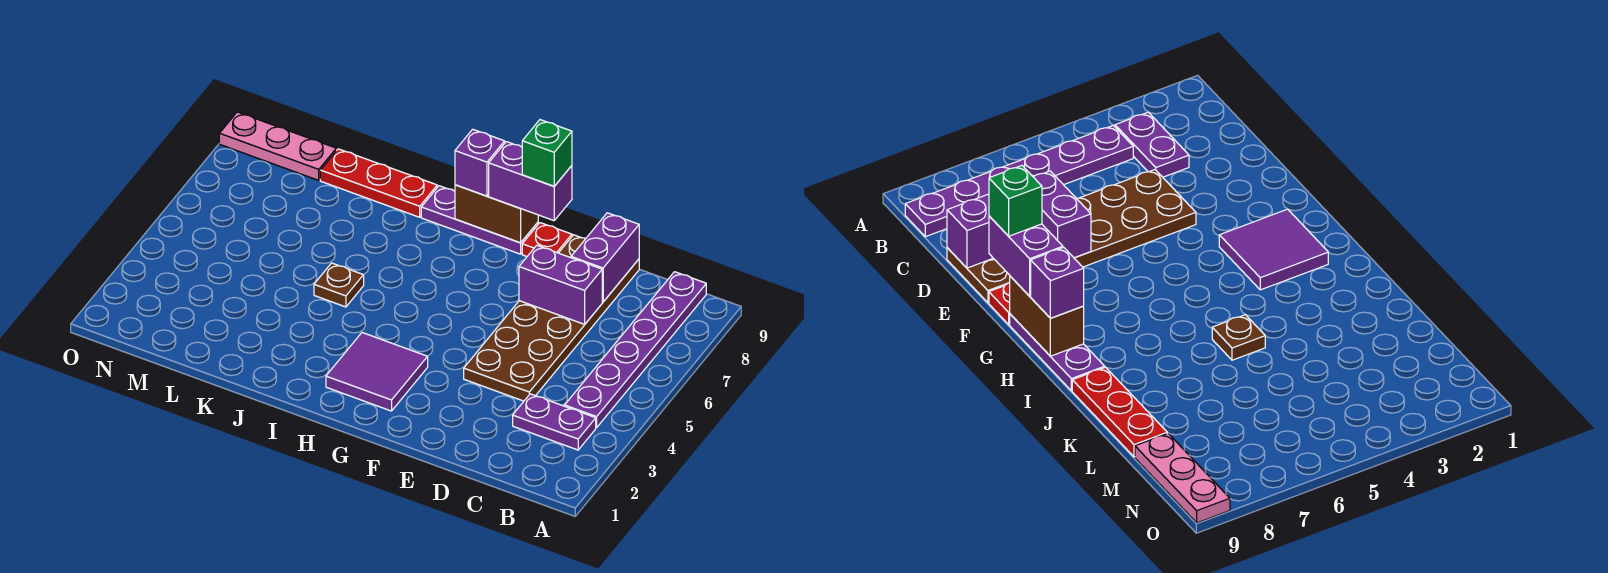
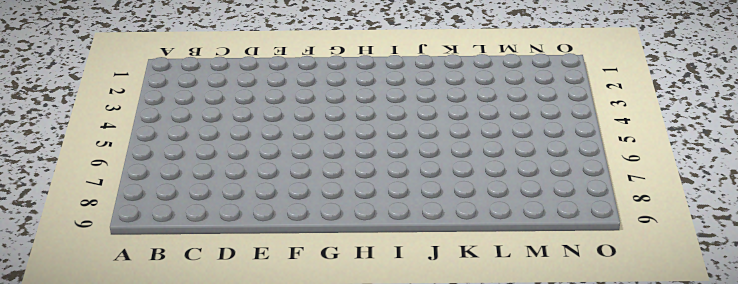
none -> purple plate B3:C3 level 1
none -> purple plate B4:B9 level 1
none -> brown plate D4:E9 level 1

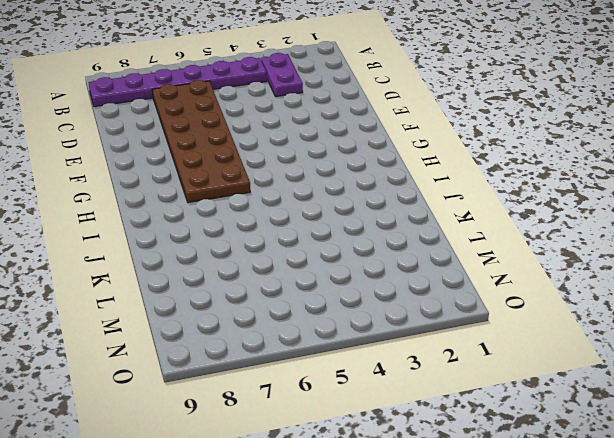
brown plate C6:H7 level 1 -> brown plate D4:E9 level 1
none -> red plate F9 level 1
none -> purple tile G2:H3 level 1
none -> purple plate G9:I9 level 1

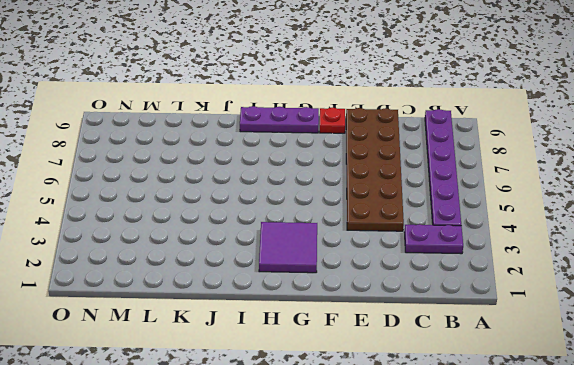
none -> brown plate J5 level 1
none -> red plate J9:L9 level 1
none -> pink plate M9:O9 level 1

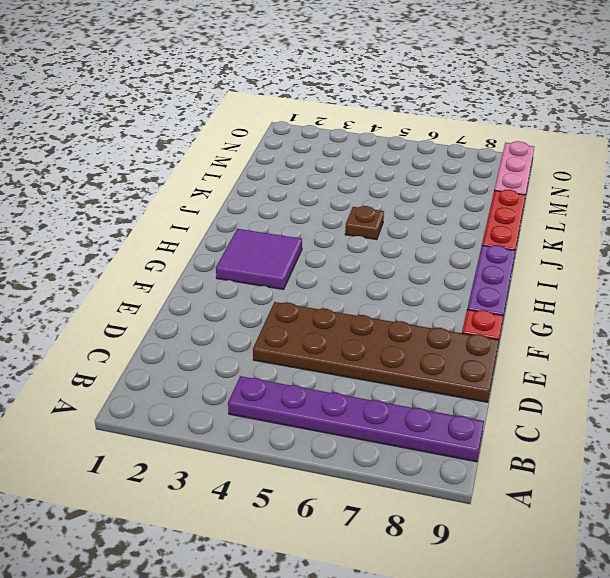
none -> purple plate B3:C3 level 1
none -> purple brick D7:E7 level 2
none -> purple brick D8:D9 level 2

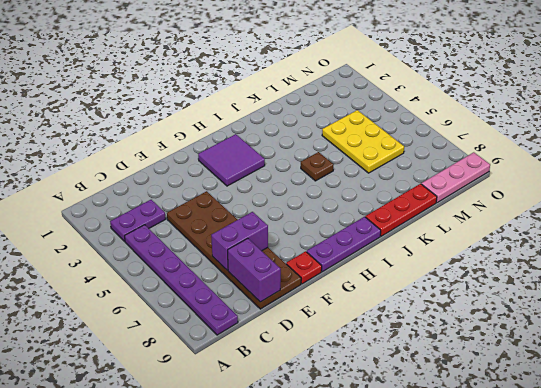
yellow plate L4:M6 level 1 -> none
none -> brown brick G9:H9 level 2
none -> purple brick F9:G9 level 3
none -> purple brick H9 level 3

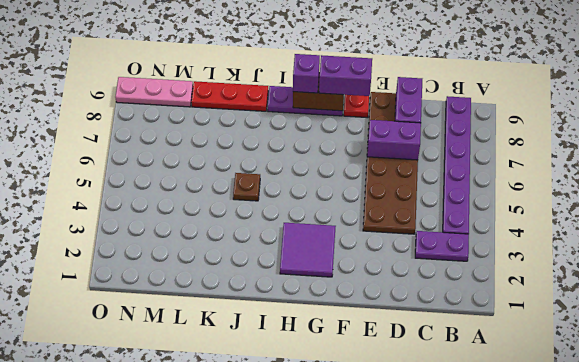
none -> green brick F9 level 4

